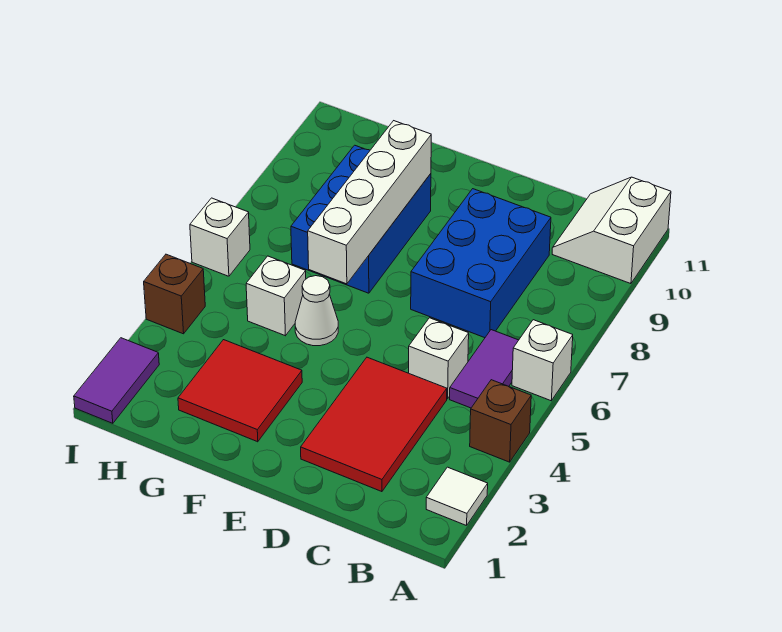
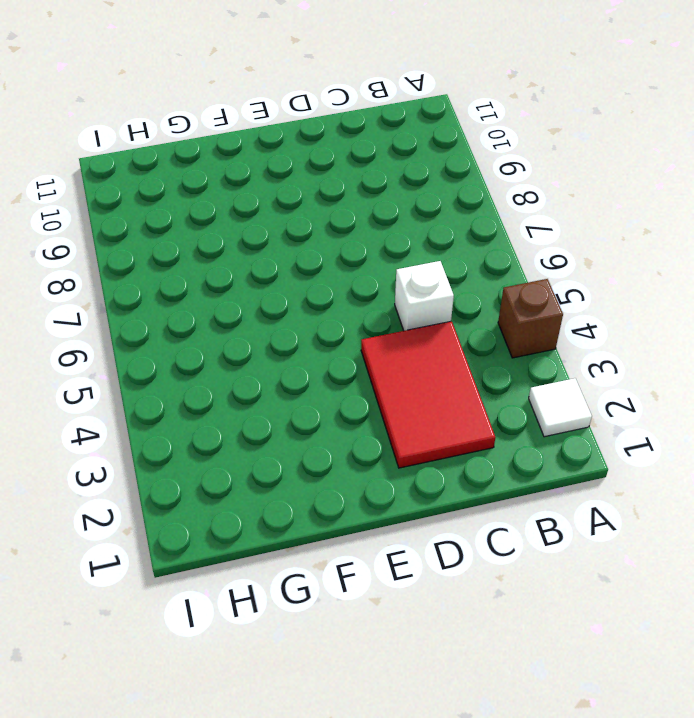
none -> white brick A6 level 1
none -> white slope A10:B11 level 1 top A
none -> purple tile B5:B6 level 1

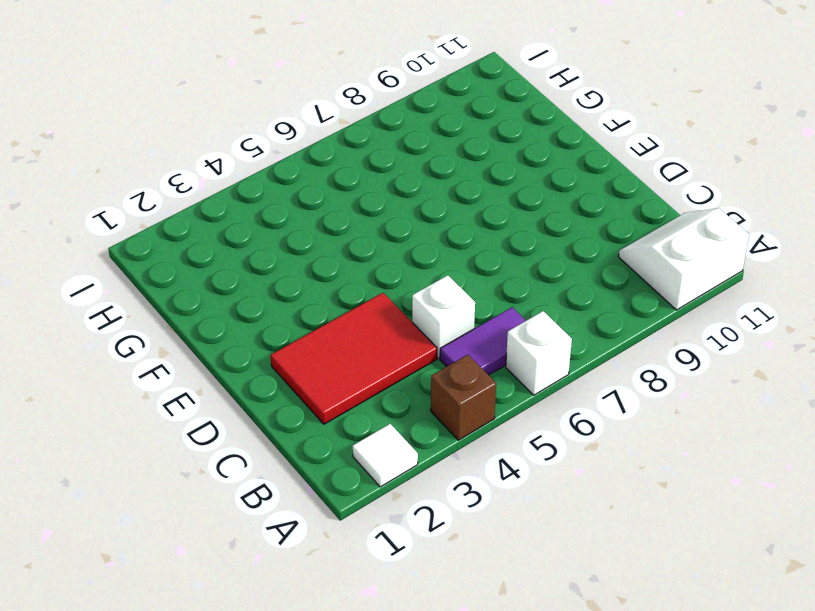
none -> blue brick C7:D9 level 1
none -> red tile F2:G3 level 1
none -> white cone F5 level 1

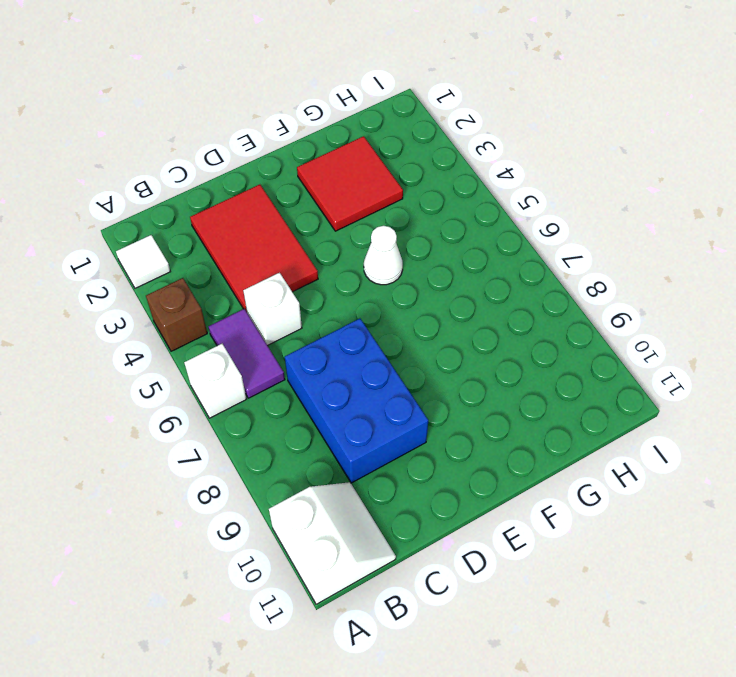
none -> blue brick F7:G9 level 1
none -> white brick G5 level 1
none -> purple tile I1:I2 level 1

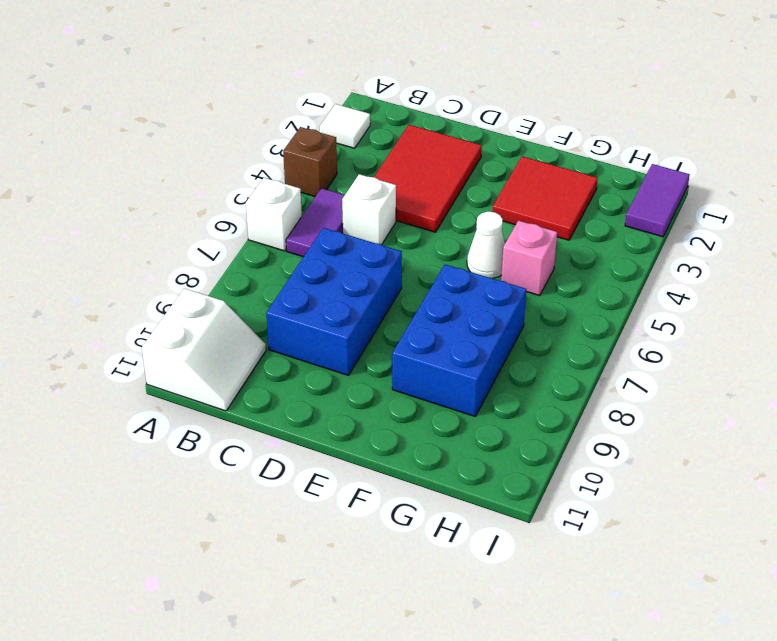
pink brick G5 level 1 -> white brick G5 level 1
none -> brown brick I4 level 1
none -> white brick I6 level 1
none -> white brick F6:F9 level 2

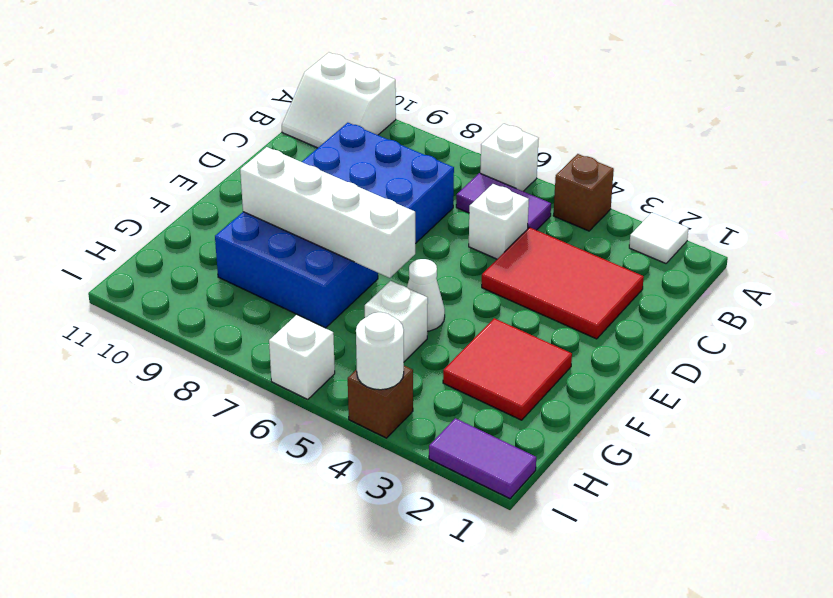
white round brick I4 level 2 -> none

